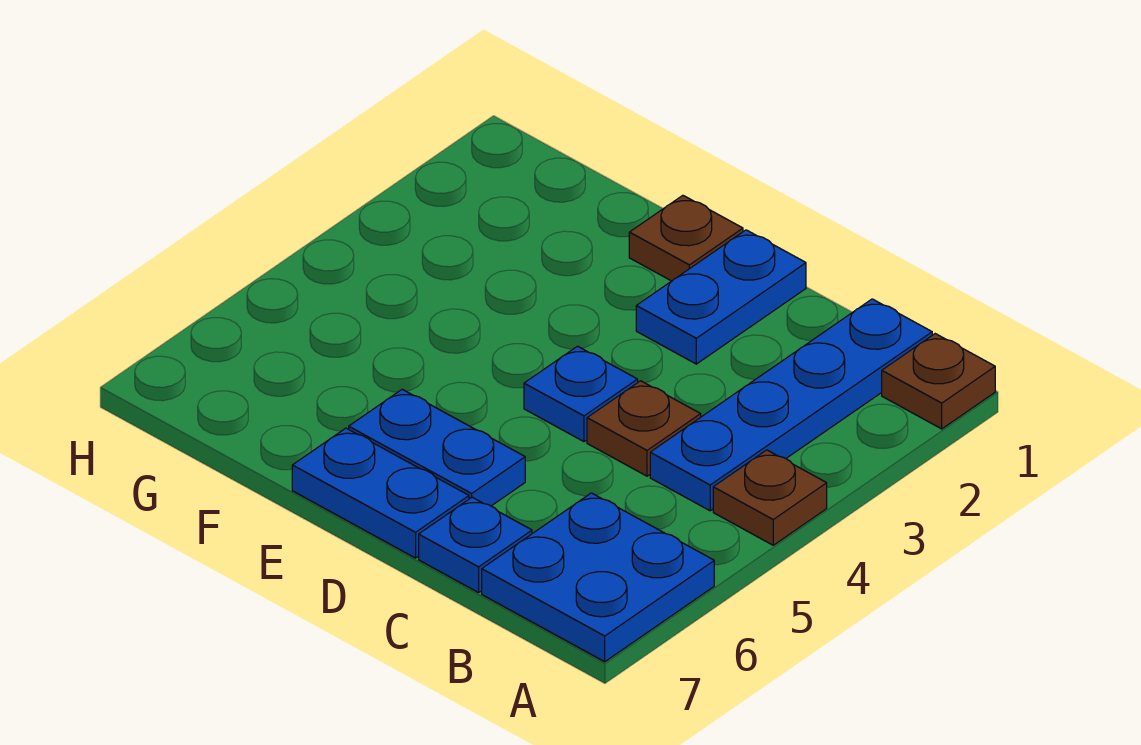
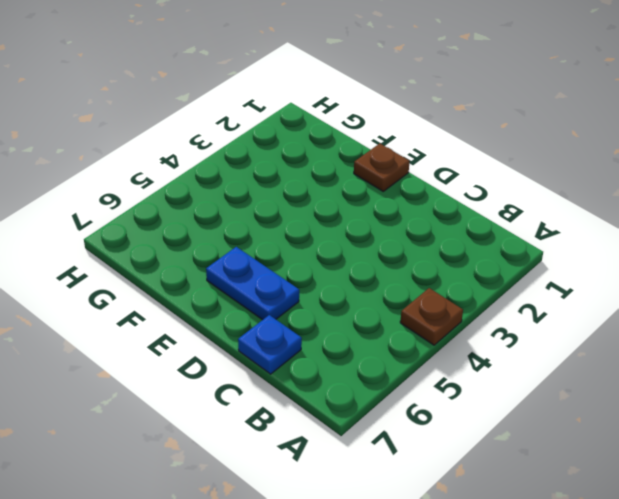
none -> brown plate A1 level 1
none -> blue plate A6:B7 level 1

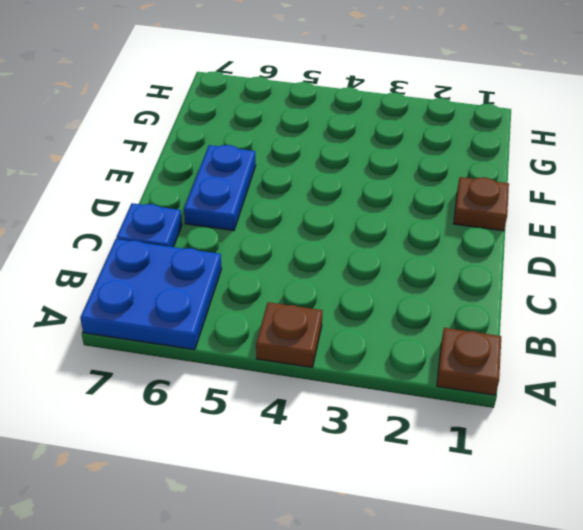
none -> blue plate B1:B4 level 1
none -> brown plate C4 level 1

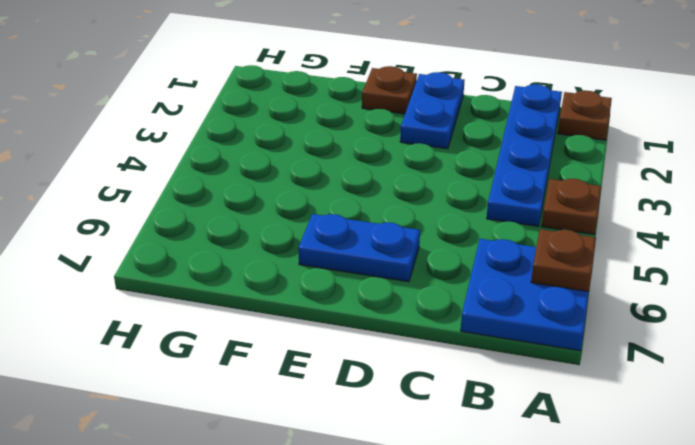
brown plate A6 level 2 -> brown plate C4 level 1
none -> blue plate C7 level 1
none -> blue plate D4 level 1

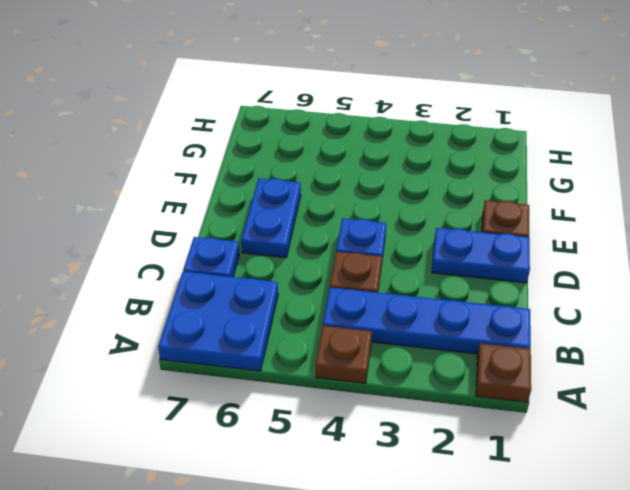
none -> blue plate D7:E7 level 1

